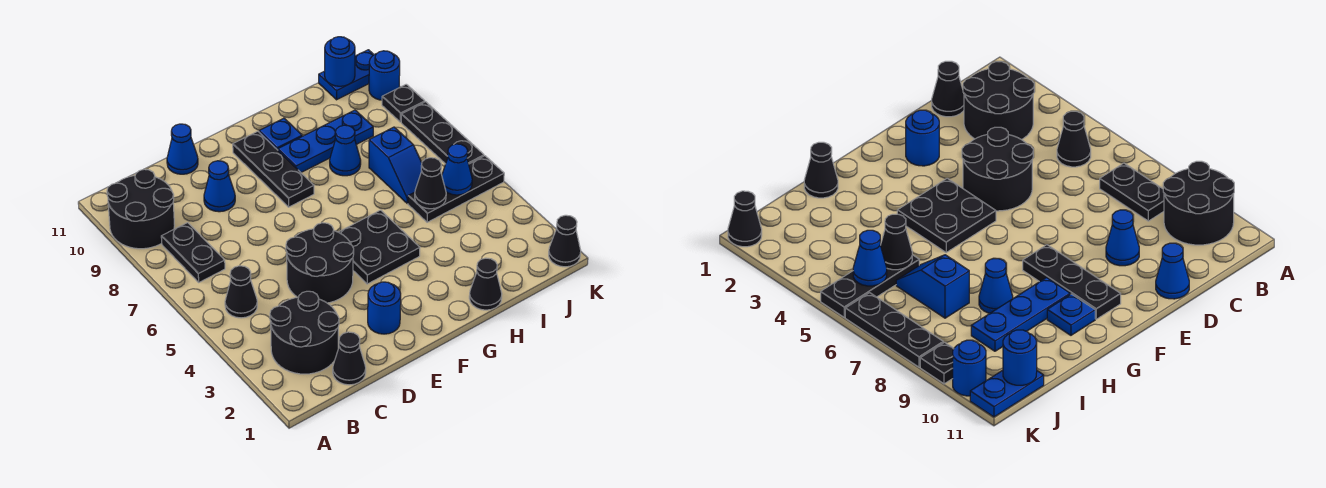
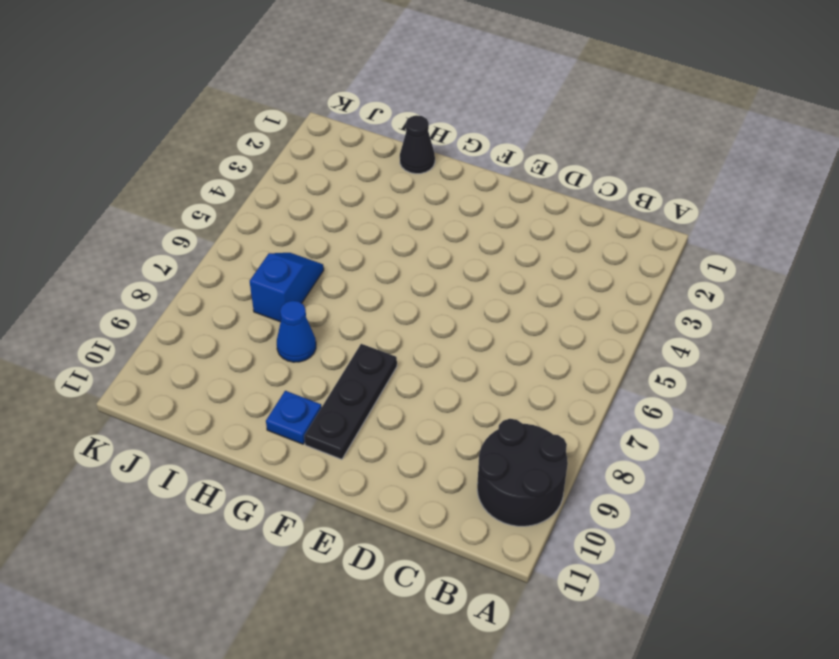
none -> black round brick B2:C3 level 1
none -> black cone B5 level 1
none -> black plate B7:B8 level 1

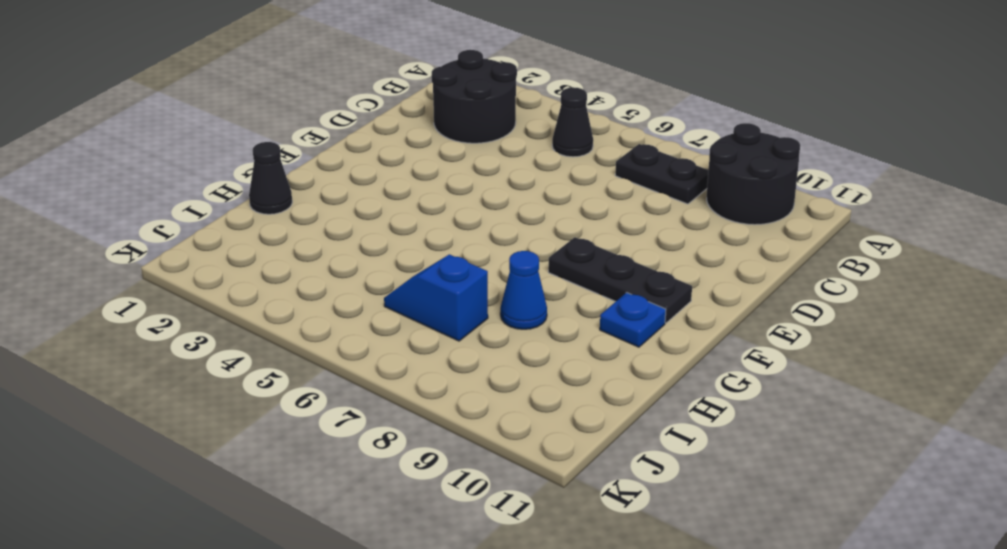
none -> black cone C1 level 1
none -> black round brick D4:E5 level 1
none -> blue cone D9 level 1

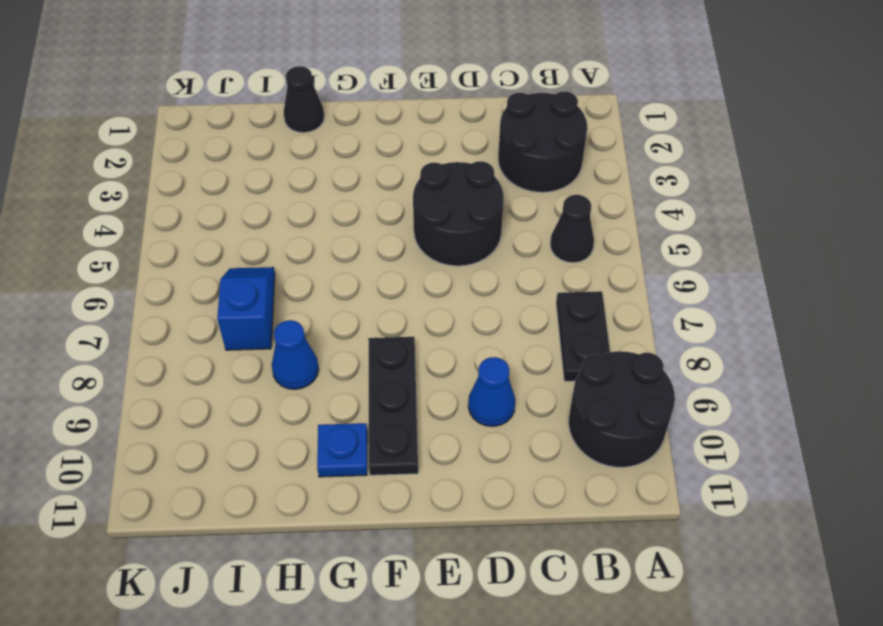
none -> black cone C1 level 1
none -> blue cone D11 level 1
none -> blue round brick E2 level 1

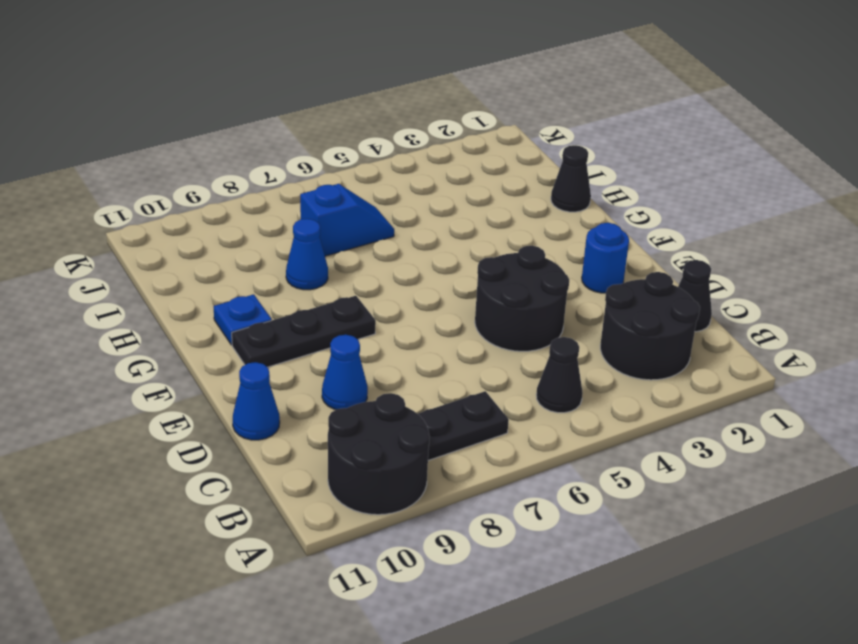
none -> black plate F4:G5 level 1
none -> blue plate G9:I9 level 1
none -> black plate I5:K5 level 1

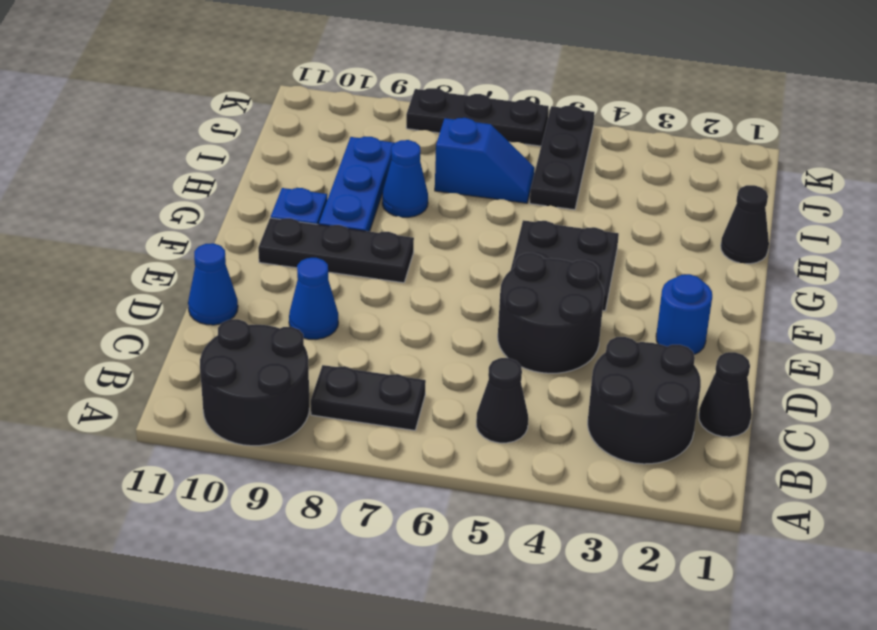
none -> blue plate J11:K11 level 1
none -> black cone K1 level 1
none -> black plate K9 level 1

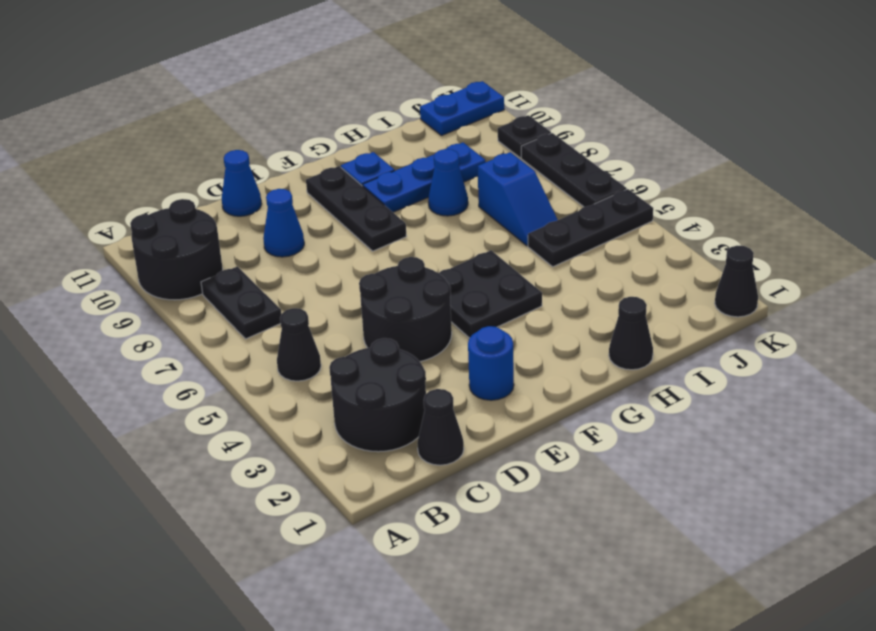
none -> blue round brick K10 level 1
none -> black cone I5 level 2
none -> blue cone J5 level 2

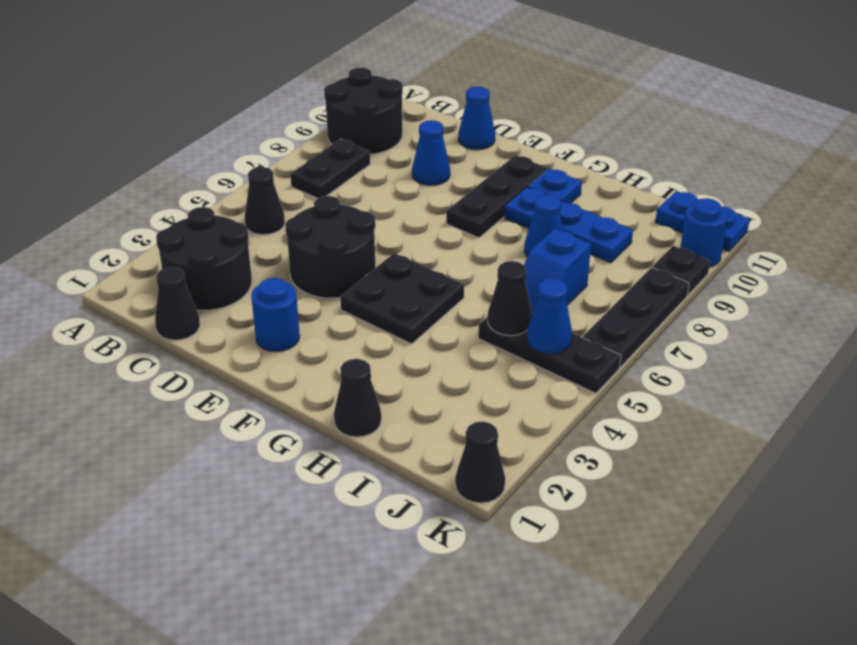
none -> blue round brick J11 level 2

